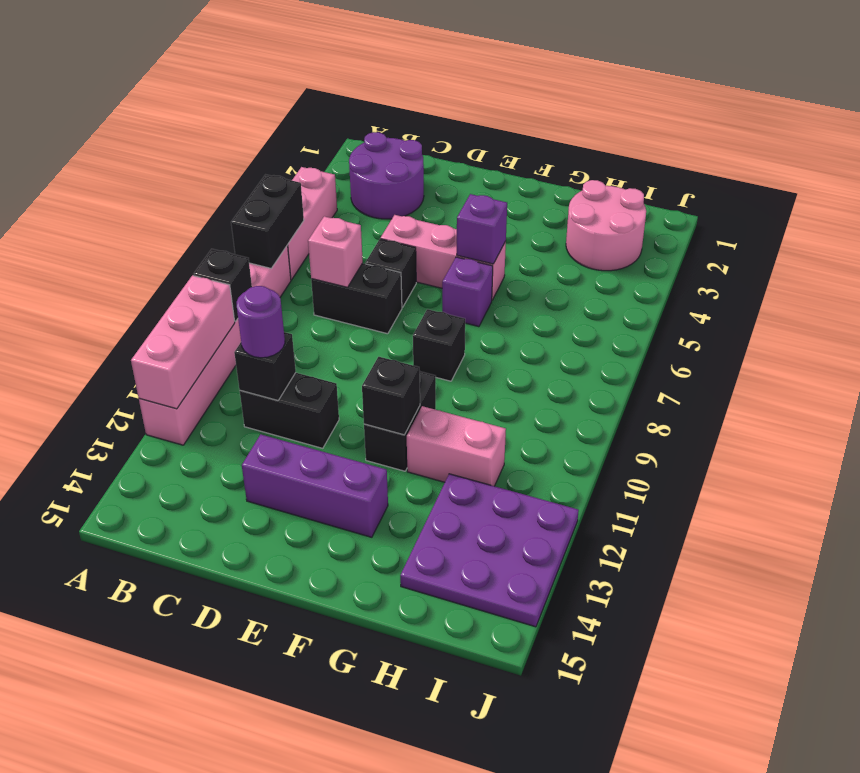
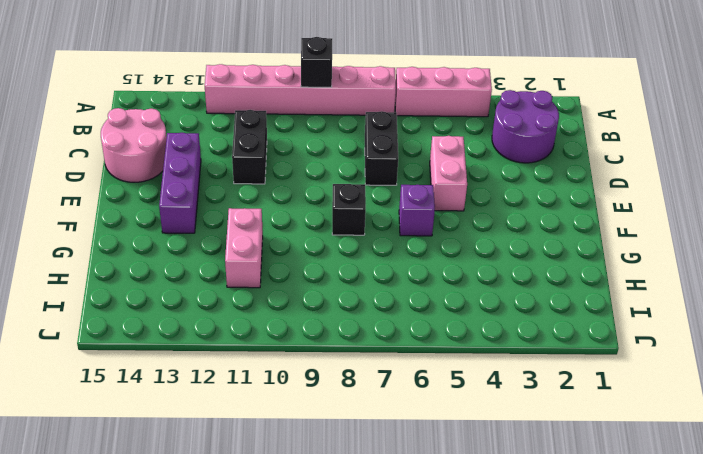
pink round brick C14:D15 level 1 -> pink round brick H2:I3 level 1
pink brick D5:E5 level 1 -> pink brick D5:F5 level 1
none -> black brick D6 level 1
none -> black brick F10:F11 level 1
none -> purple plate H12:J14 level 1

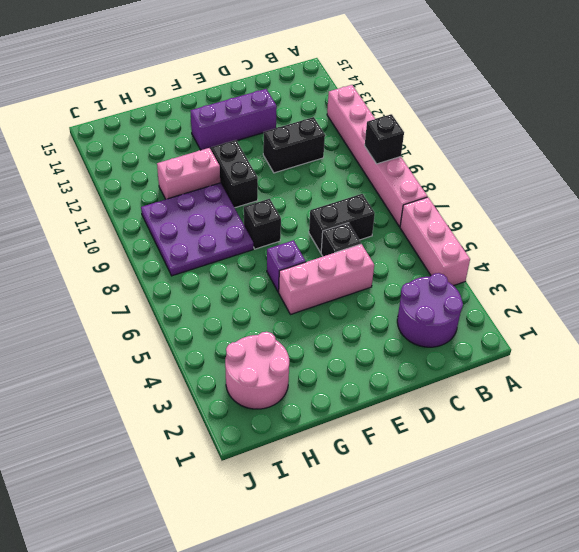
purple plate G8:I10 level 1 -> purple plate H12:J14 level 1
none -> black brick A6:A7 level 2
none -> pink brick A10:A12 level 2
none -> pink brick C7 level 2

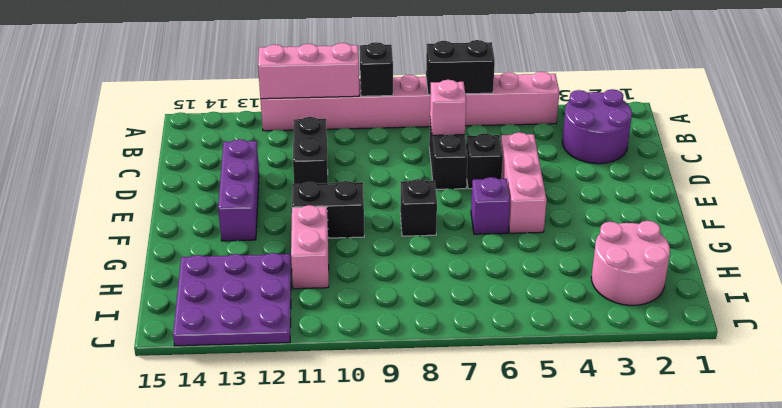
none -> black brick C11 level 2
none -> purple brick F5 level 2
none -> black brick F11 level 2

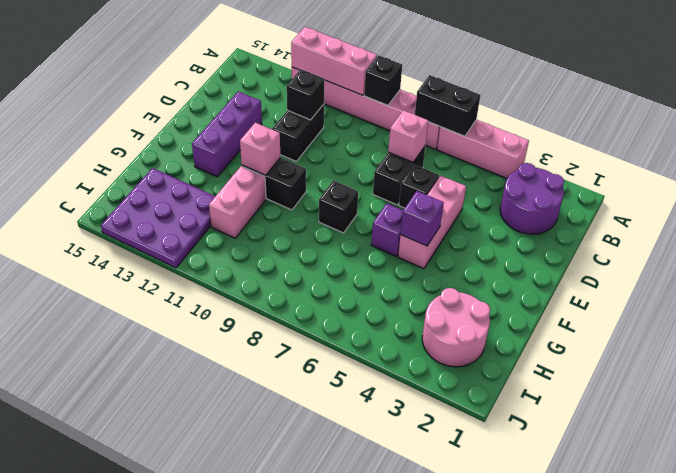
pink brick F11 level 2 -> black brick F11 level 2
none -> purple round brick C11 level 3

